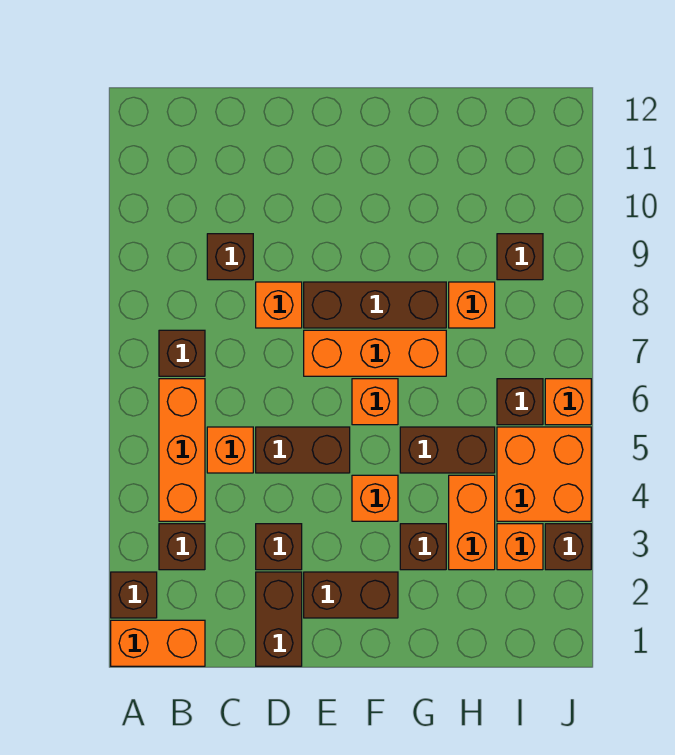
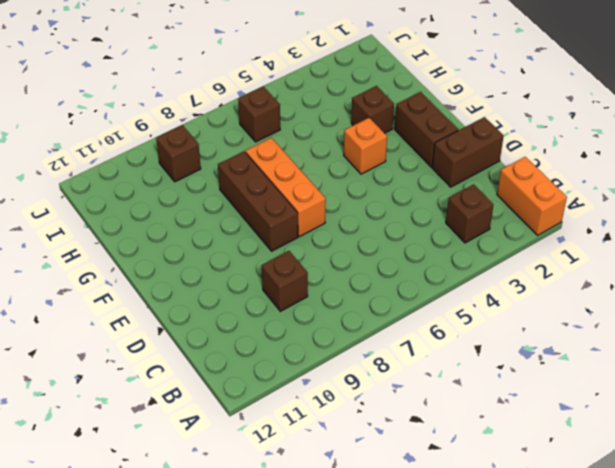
none -> brown brick A2 level 1
none -> orange brick B4:B6 level 1
none -> brown brick B7 level 1

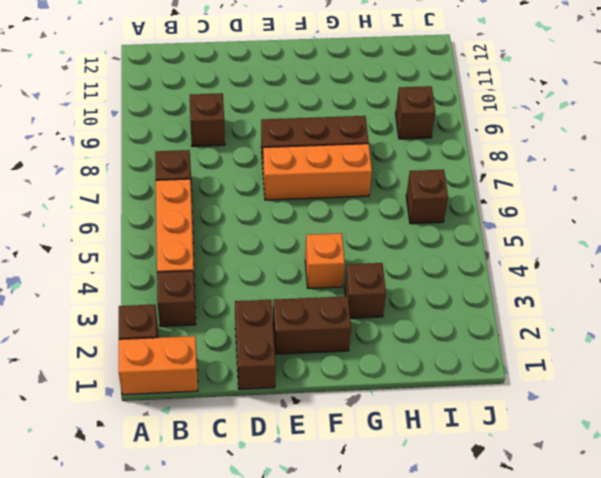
none -> orange brick C5 level 1
none -> brown brick D3 level 1
none -> brown brick D5:E5 level 1

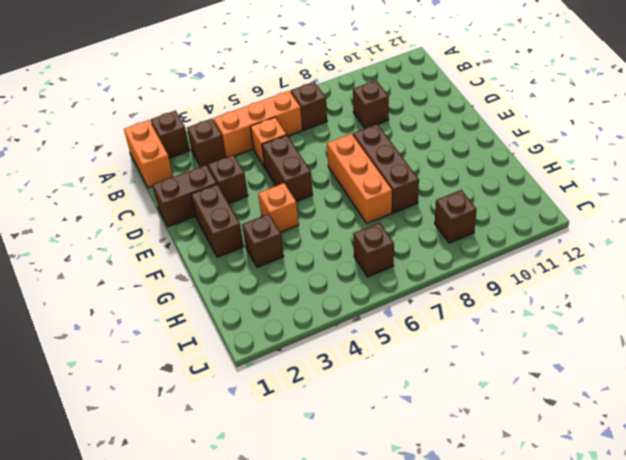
none -> orange brick D8 level 1
none -> orange brick F6 level 1
none -> brown brick G5:H5 level 1

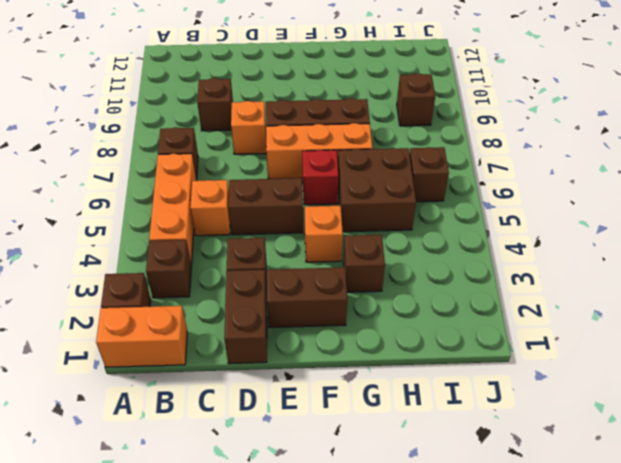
red brick F6 level 1 -> orange brick F6 level 1
brown brick G5:H6 level 1 -> brown brick G5:H5 level 1
none -> orange brick H3:H4 level 1
none -> orange brick H8 level 1
none -> orange brick I3 level 1

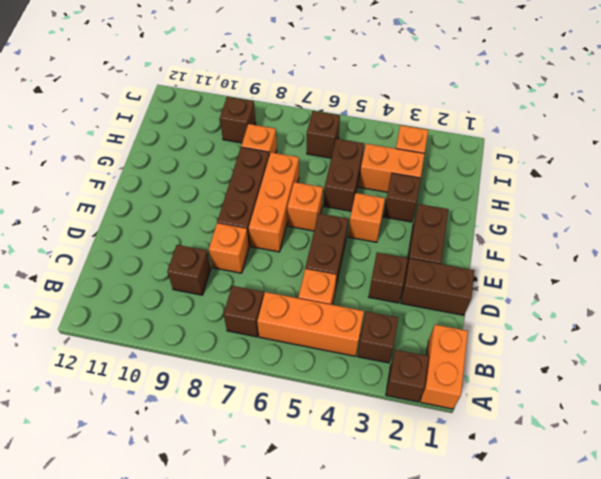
none -> orange brick I4:J5 level 1
none -> brown brick J3 level 1
none -> orange brick J6 level 1

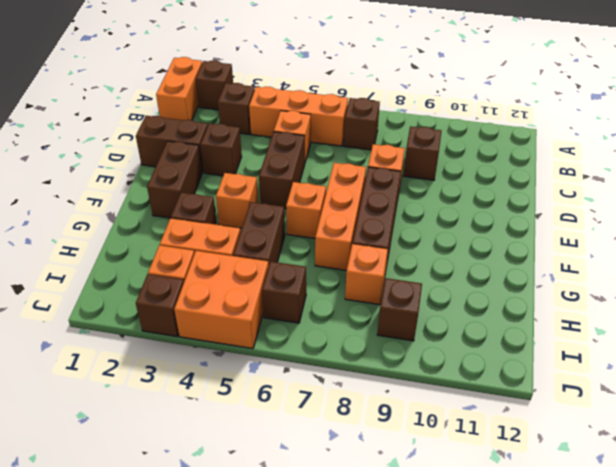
none -> orange brick J6 level 1

